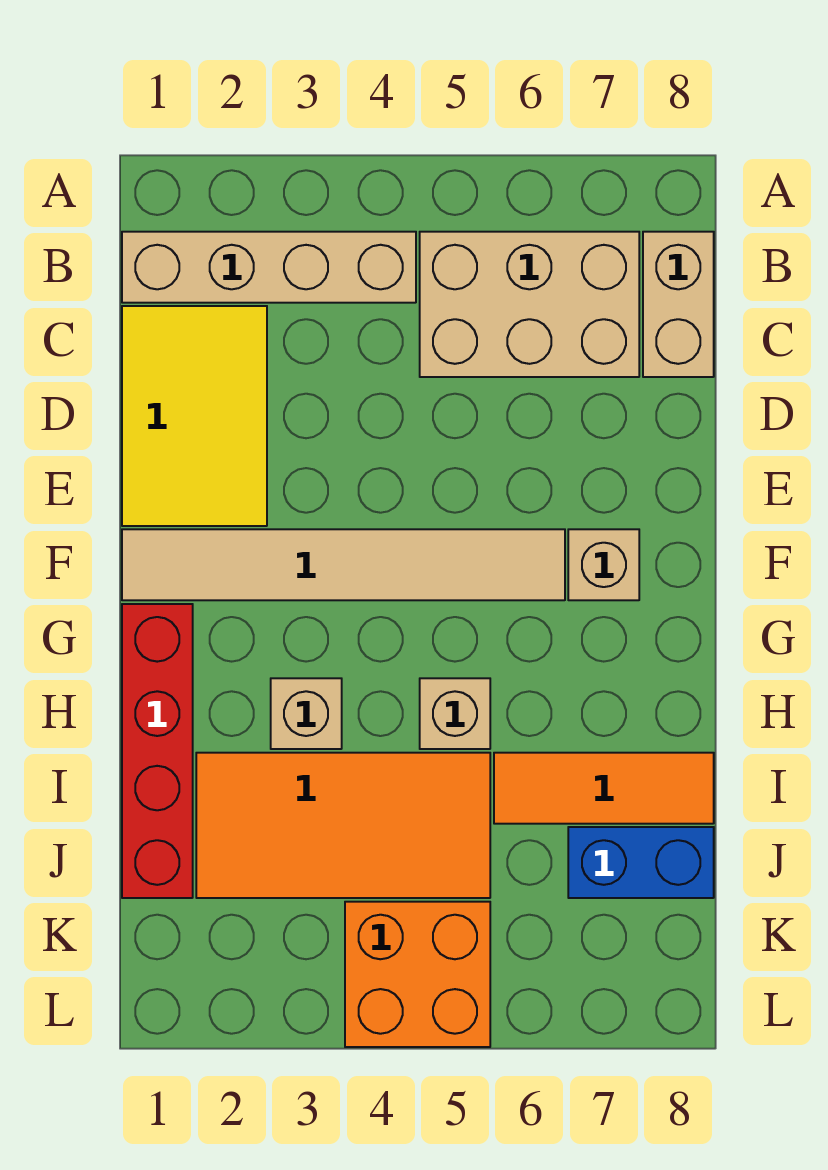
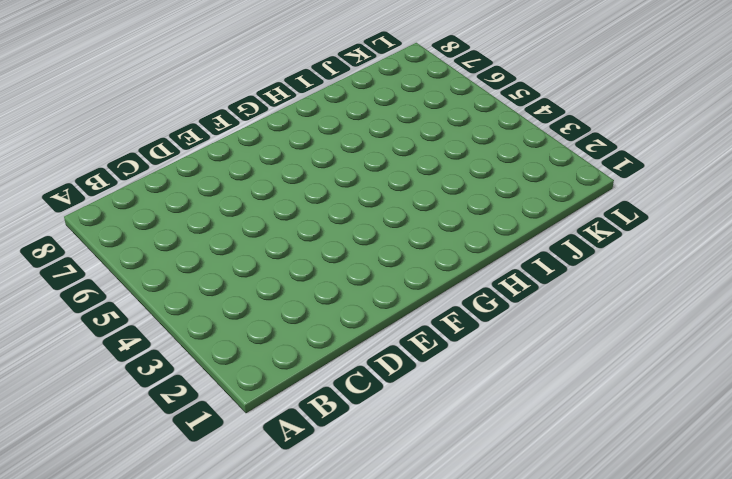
none -> tan brick B1:B4 level 1
none -> tan brick B5:C7 level 1
none -> tan brick B8:C8 level 1

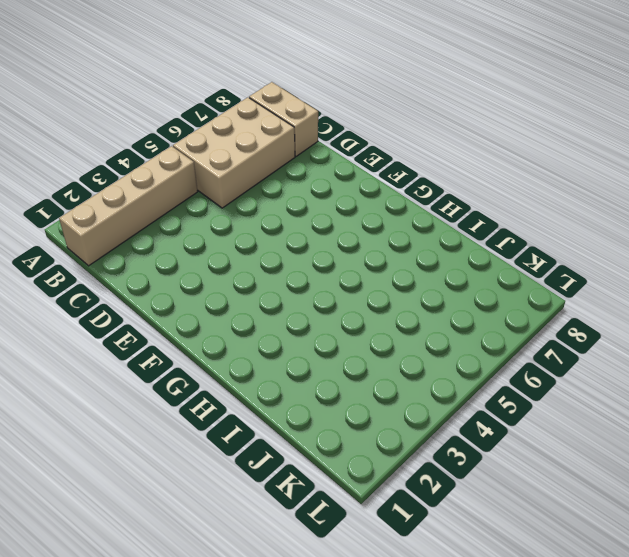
none -> yellow tile C1:E2 level 1
none -> tan tile F1:F6 level 1
none -> tan brick F7 level 1

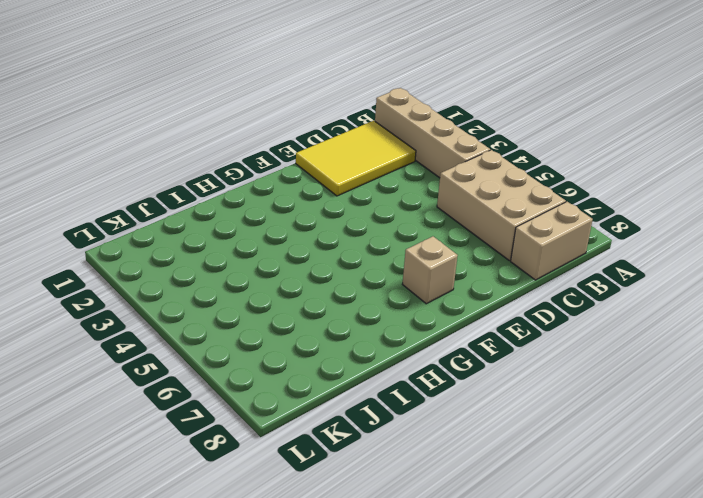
none -> tan tile F1:F6 level 1
none -> red brick G1:J1 level 1
none -> tan brick H3 level 1

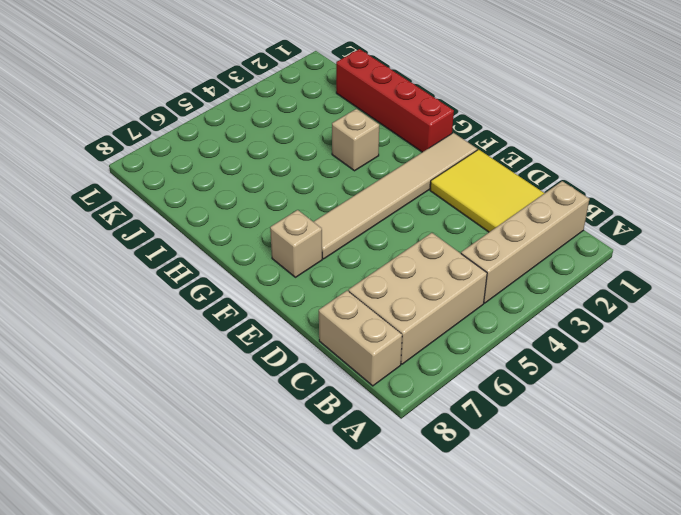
none -> tan brick H5 level 1
none -> orange tile I2:J5 level 1
none -> orange tile I6:I8 level 1

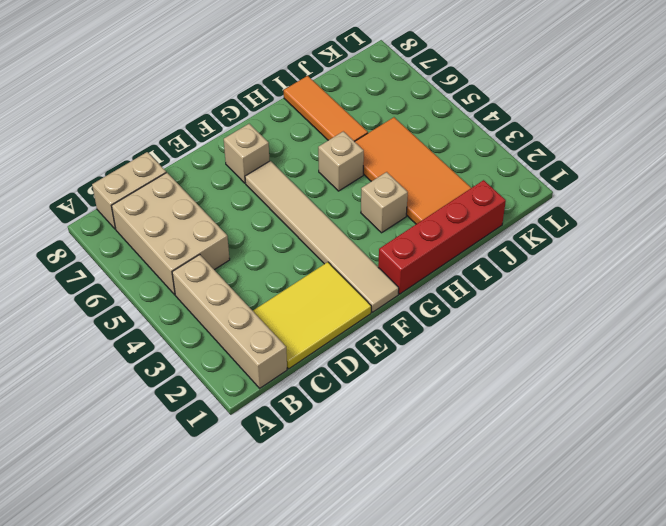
none -> blue brick J7:J8 level 1
none -> orange brick K4:L5 level 1

